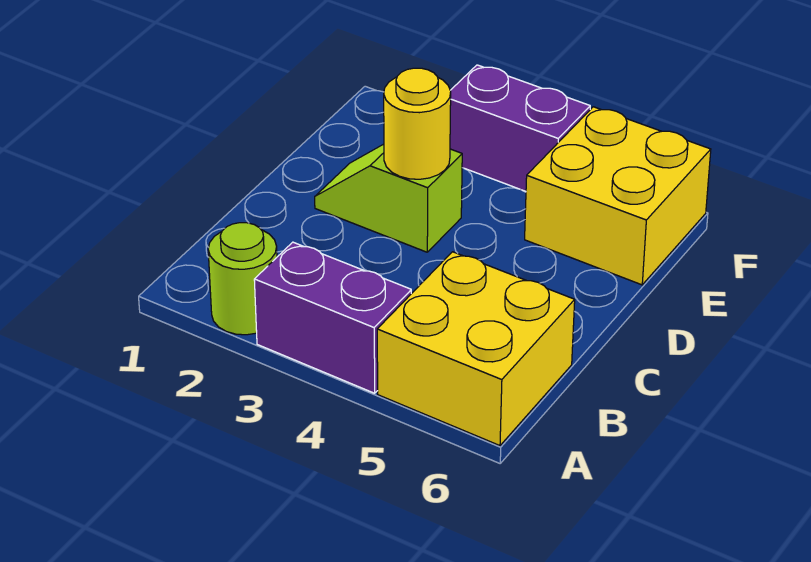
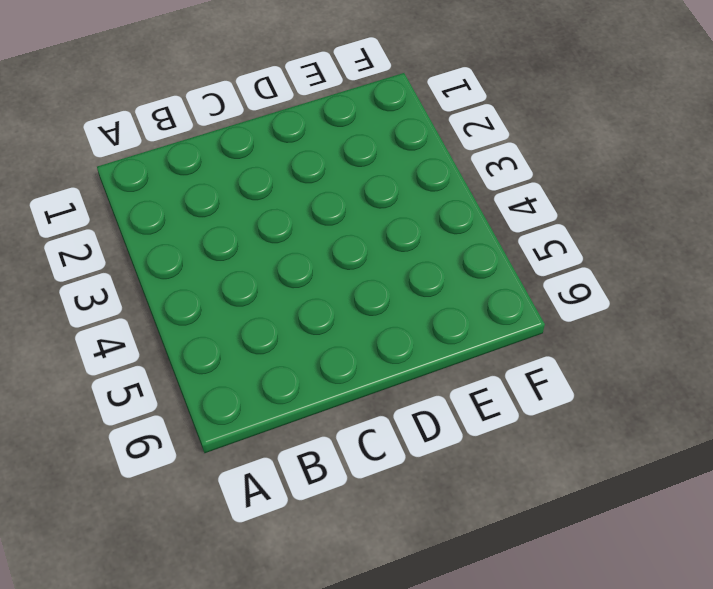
none -> lime round brick A2 level 1
none -> purple brick A3:A4 level 1

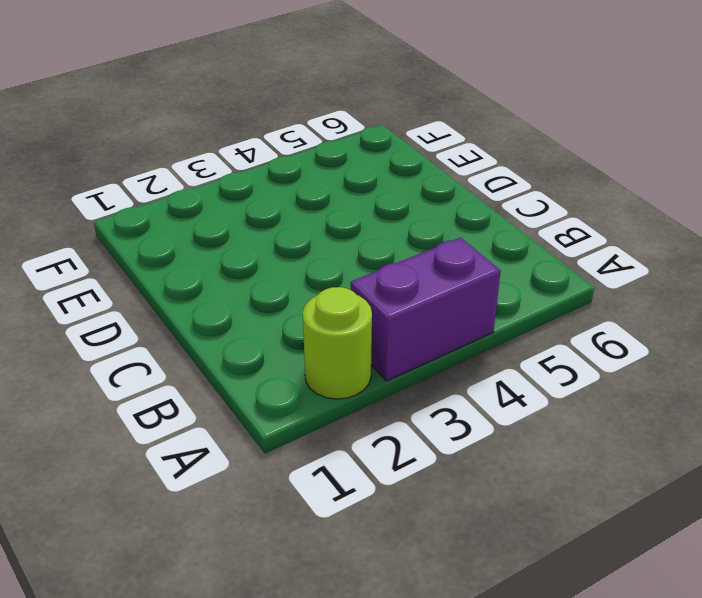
none -> yellow brick A5:B6 level 1
none -> lime slope D2:D3 level 1 top 3

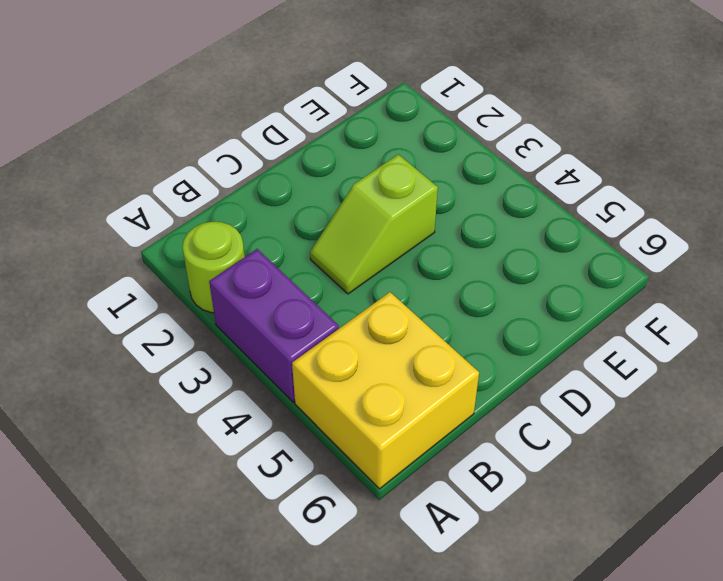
lime slope C3:D3 level 1 top D -> lime slope D2:D3 level 1 top 3
none -> yellow brick E5:F6 level 1
none -> purple brick F3:F4 level 1

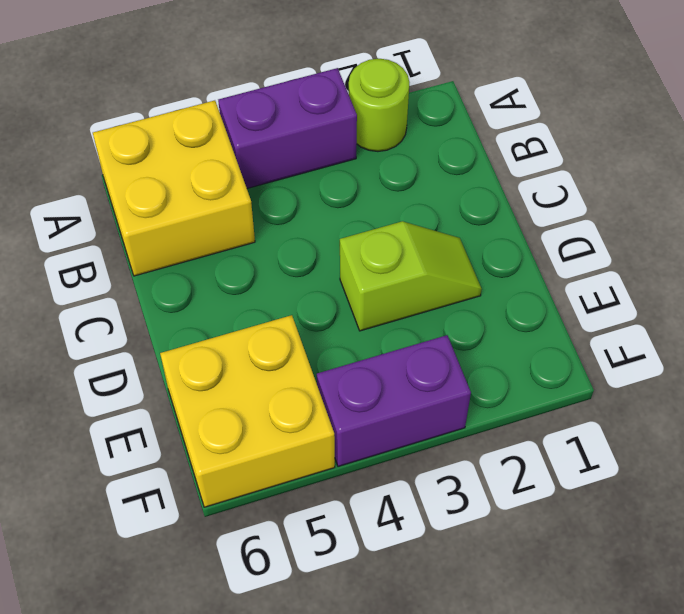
none -> yellow round brick D3 level 2

